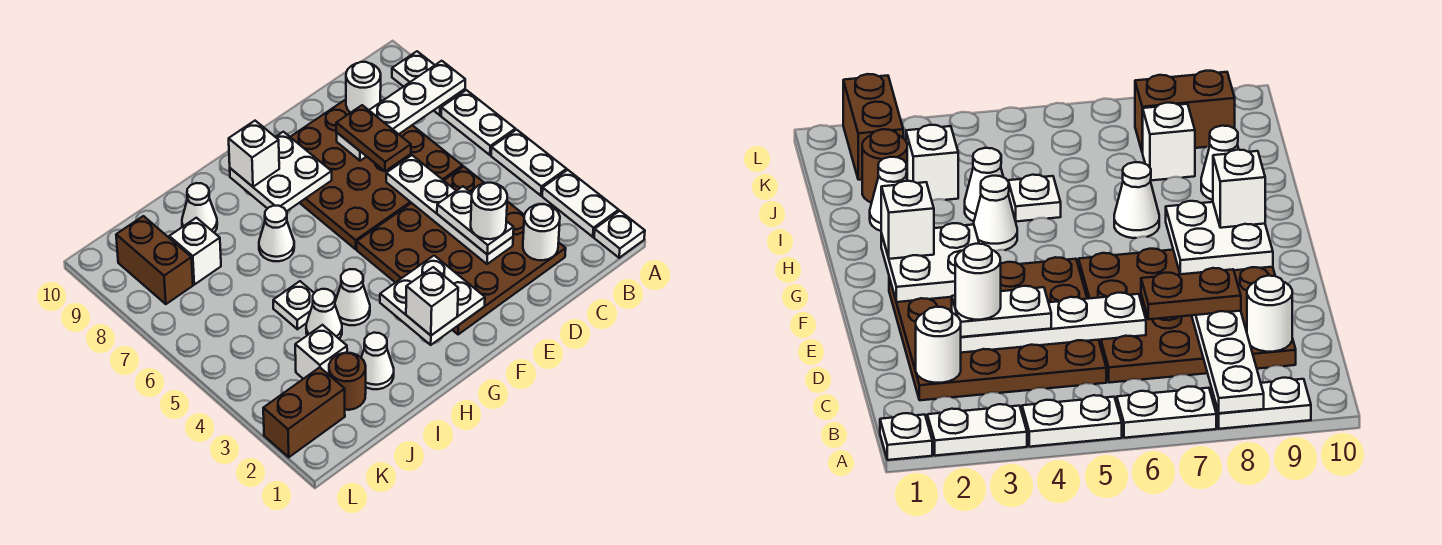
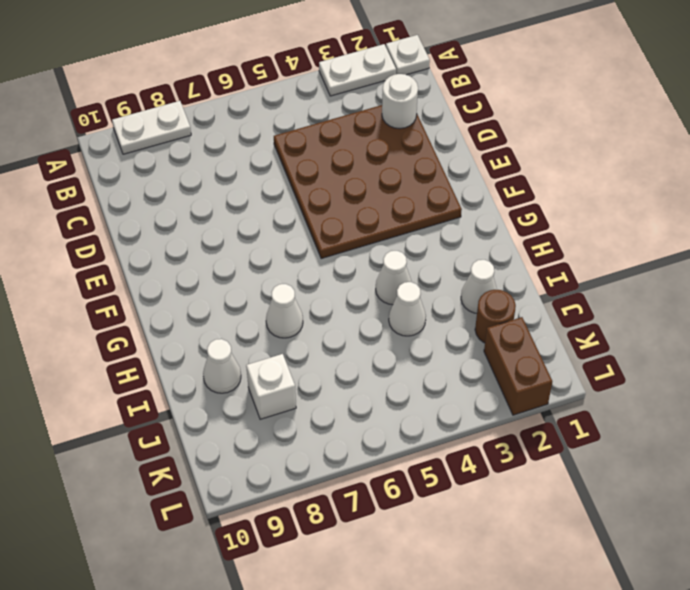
none -> white plate A4:A5 level 1
none -> white plate A6:A7 level 1
none -> brown plate C6:F9 level 1

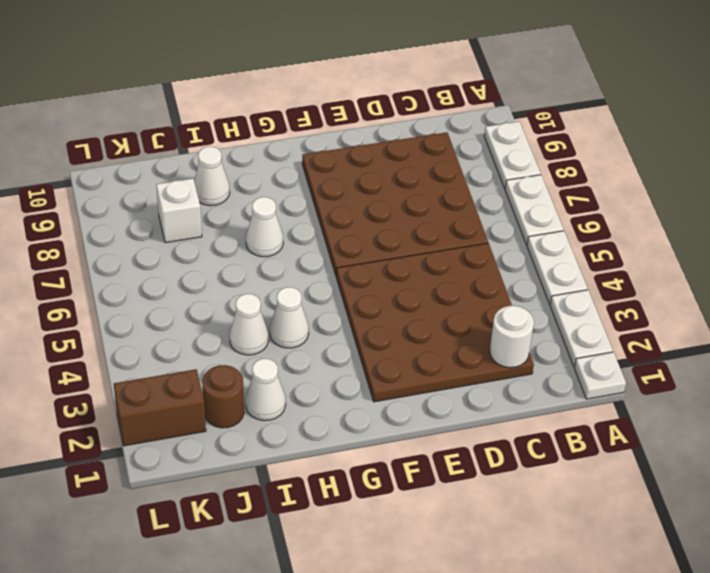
none -> white plate I5 level 1
none -> white brick J3 level 1
none -> brown brick K8:K9 level 1

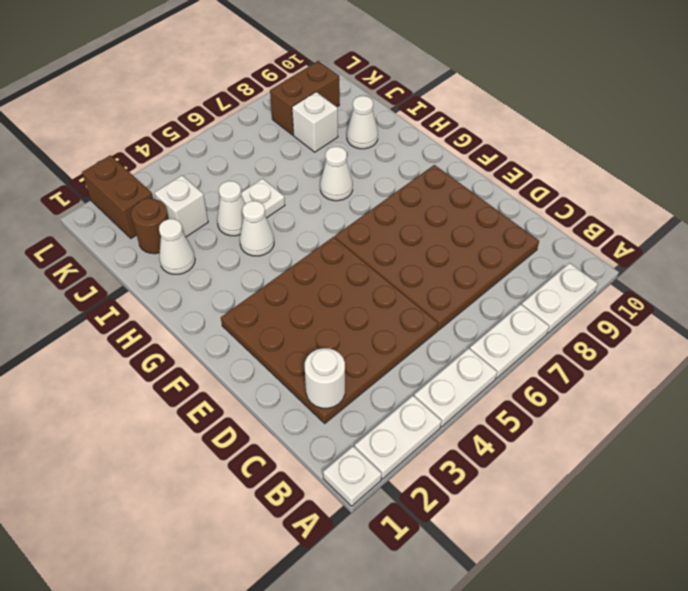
none -> white plate A8:D8 level 2
none -> white round brick C9 level 2
none -> white plate D3:D6 level 2

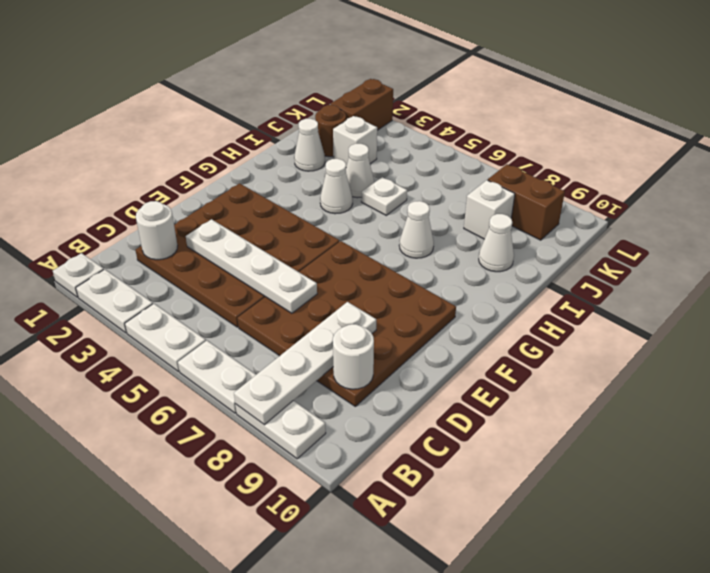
none -> white plate F2:G3 level 2
none -> white plate F8:G9 level 2
none -> white plate D3:D4 level 3

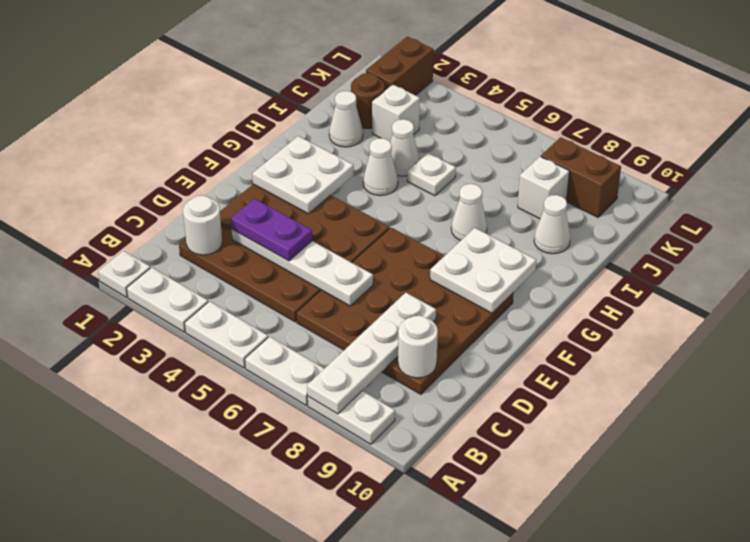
purple plate D3:D4 level 3 -> white plate D3:D4 level 3
none -> brown plate D7:D8 level 3
none -> white brick G2 level 3
none -> white brick G9 level 3

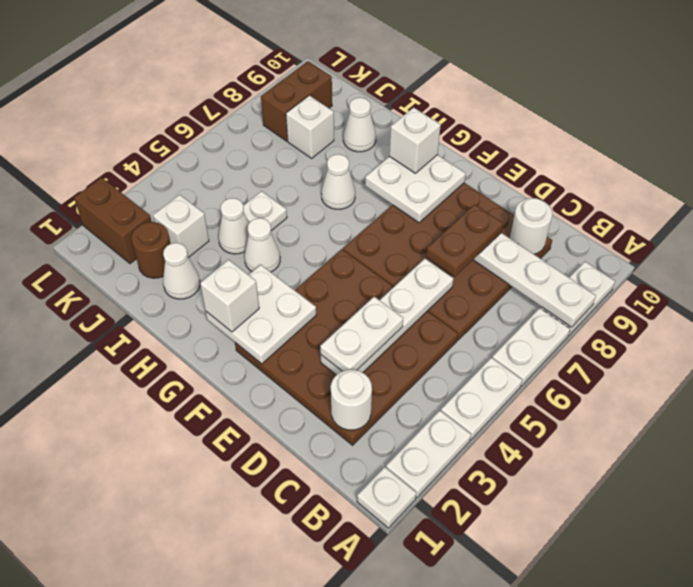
none -> white round brick D3 level 4

